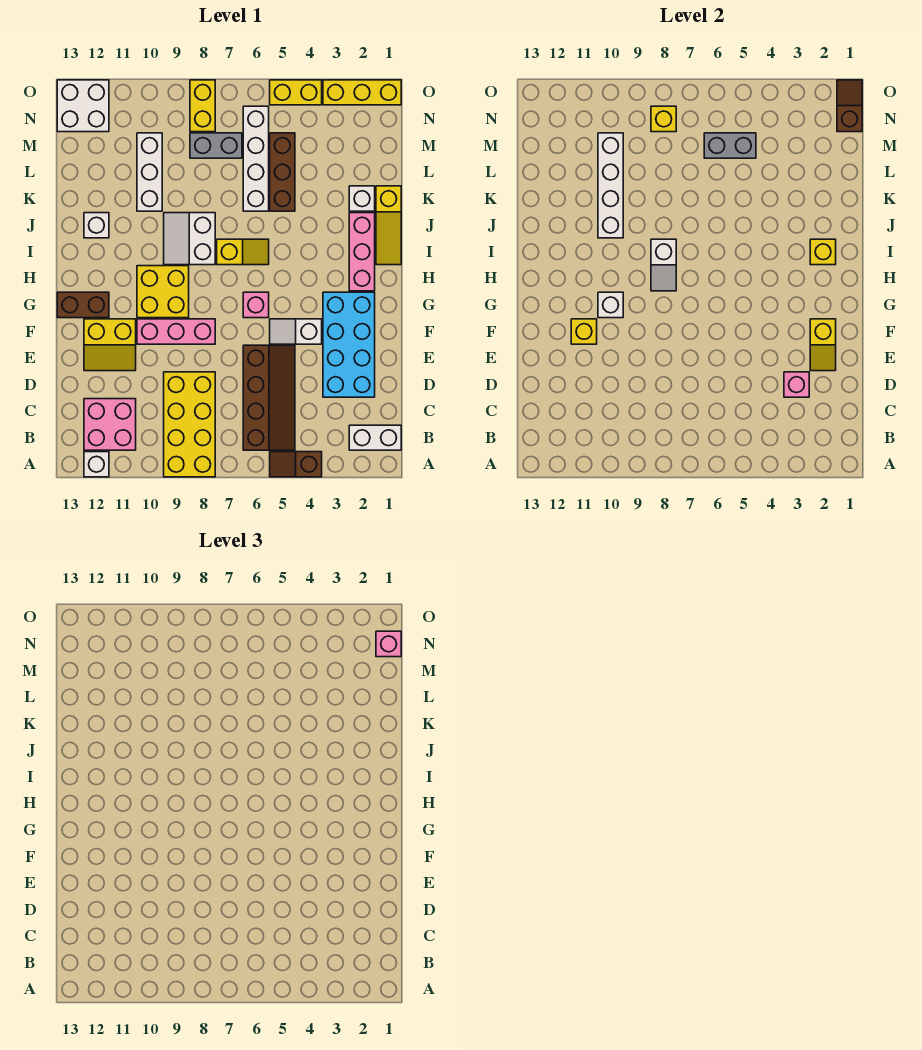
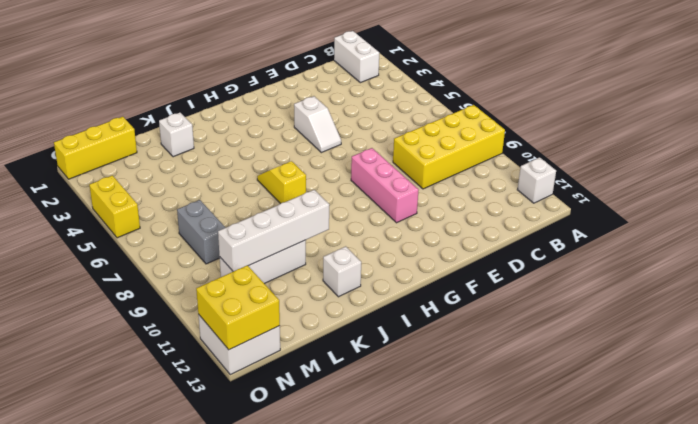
yellow brick M1:O1 level 1 -> yellow brick O1:O3 level 1
yellow brick N12:O13 level 2 -> yellow brick G9:H10 level 1
none -> brown slope A4:A5 level 1 top 4
none -> brown slope B5:E6 level 1 top 6
none -> pink brick B11:C12 level 1
none -> cyan brick D2:G3 level 1

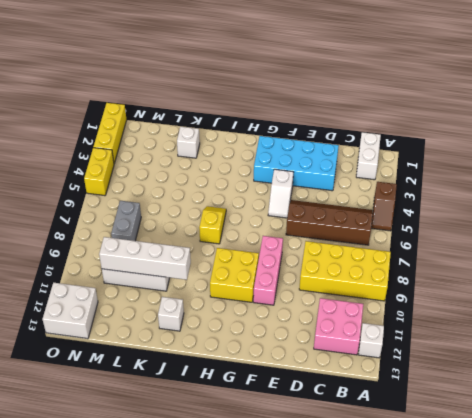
none -> yellow slope E11:F12 level 1 top F
none -> pink brick G6 level 1
none -> brown brick G12:G13 level 1
none -> pink brick H2:J2 level 1

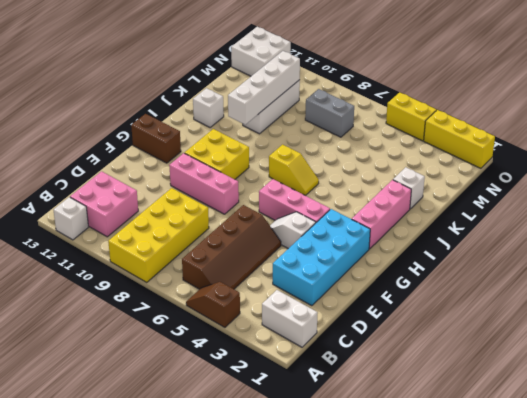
pink brick G4:G6 level 1 -> pink brick G6 level 1
none -> yellow slope E11:F12 level 1 top F
none -> yellow slope I1:K1 level 1 top K
none -> white slope I8:J9 level 1 top 8
none -> brown brick K5:M5 level 1

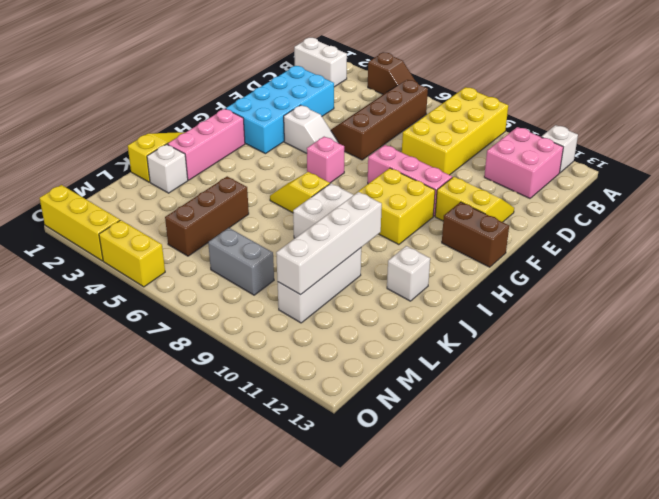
none -> white brick K6:N6 level 1
none -> yellow brick N8:O8 level 1
none -> white brick N12:O13 level 1
none -> pink brick D3 level 2

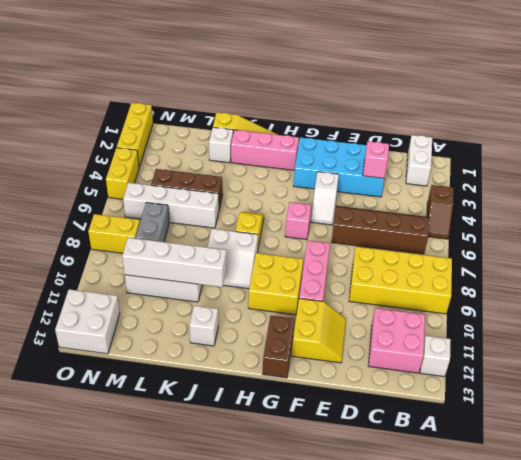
none -> yellow slope E2:F2 level 2 top F
none -> yellow brick F11 level 2
none -> white brick G10 level 2
none -> white slope H8:I8 level 2 top I

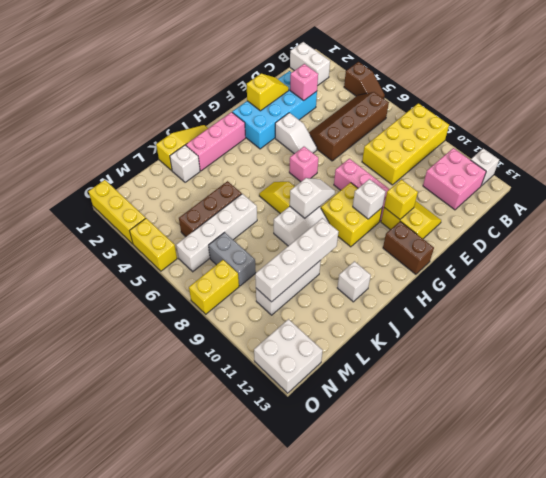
none -> yellow brick I2 level 2
none -> grey brick M5:M6 level 2
none -> brown slope N1:O1 level 2 top N
none -> yellow brick N8 level 2

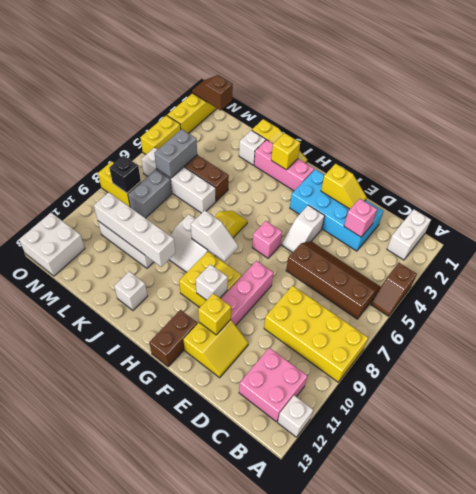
black brick N8 level 2 -> yellow brick N8 level 2
none -> pink brick N1 level 3

